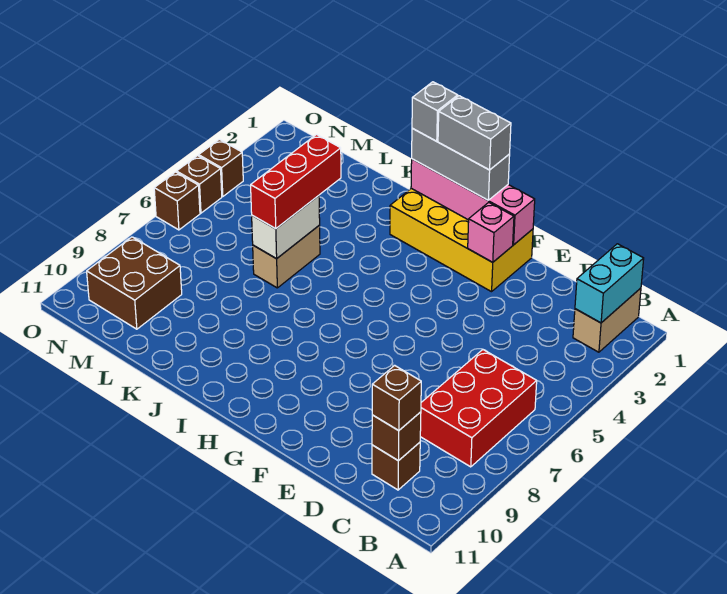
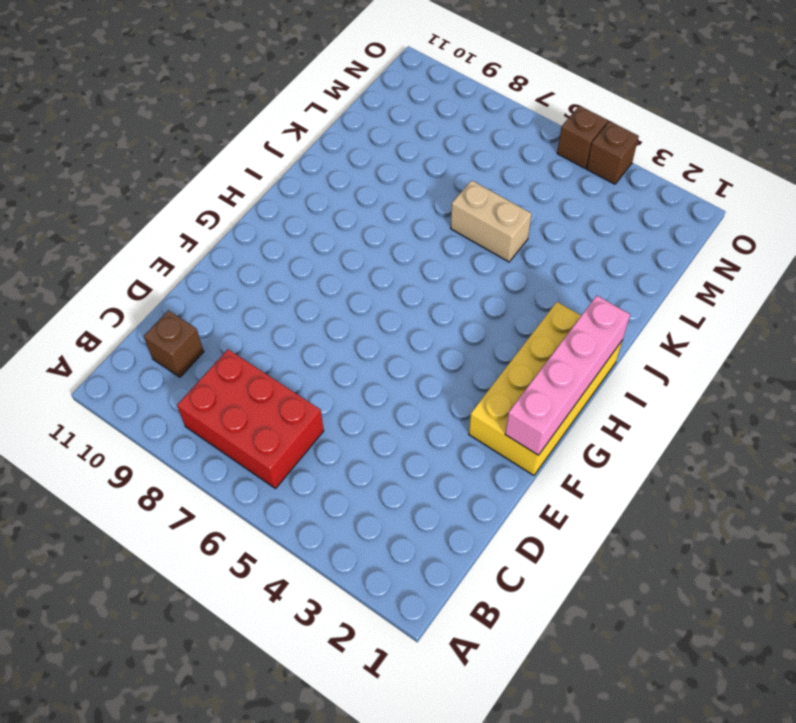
none -> tan brick B1:B2 level 1
none -> brown brick M9:N10 level 1
none -> brown brick O6 level 1

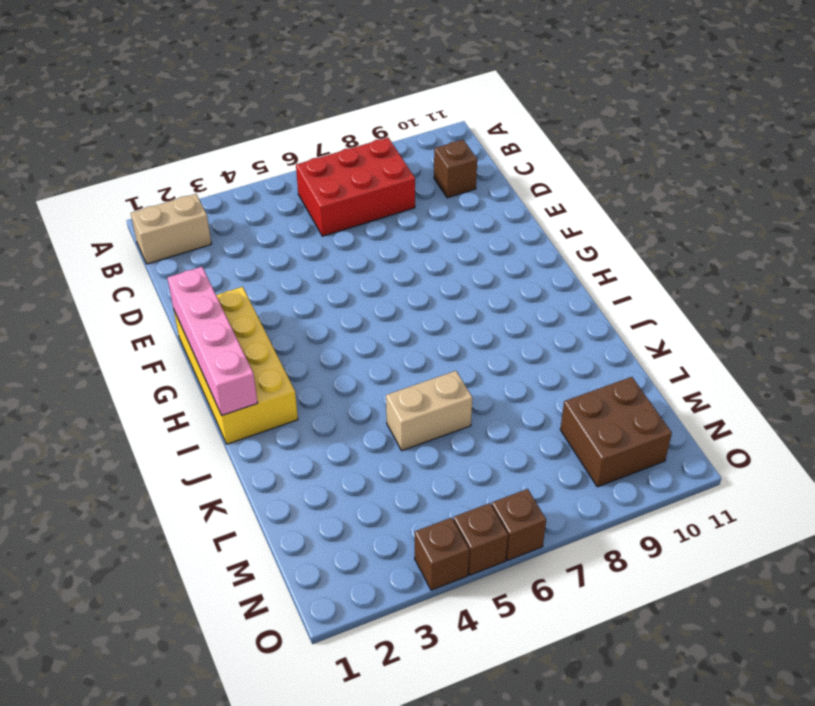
none -> cyan brick B1:B2 level 2
none -> brown brick C10 level 2
none -> pink brick F2 level 2

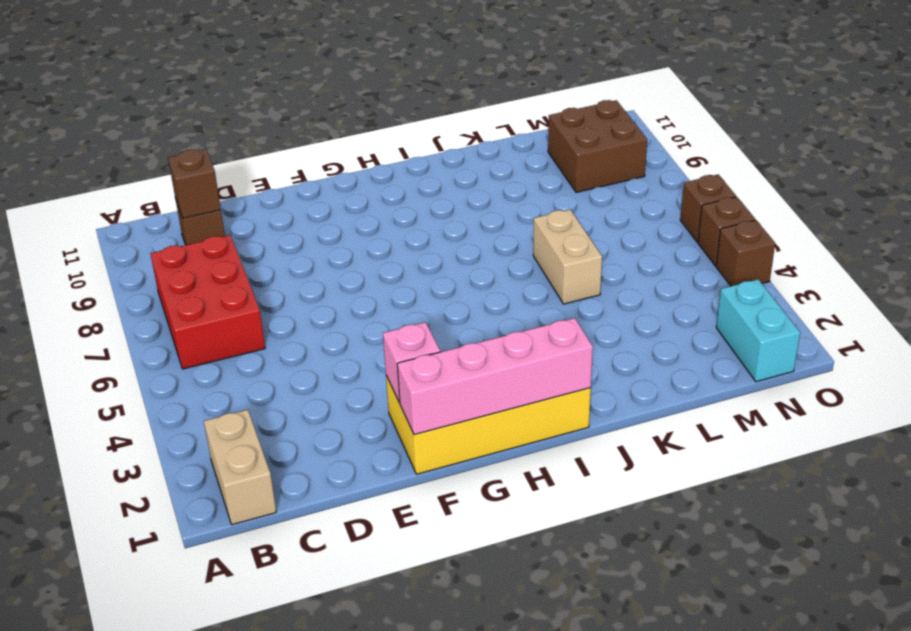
cyan brick N1:N2 level 1 -> cyan brick B1:B2 level 2
none -> white brick K5:K6 level 2
none -> brown brick C10 level 3
none -> grey brick G1:I1 level 3

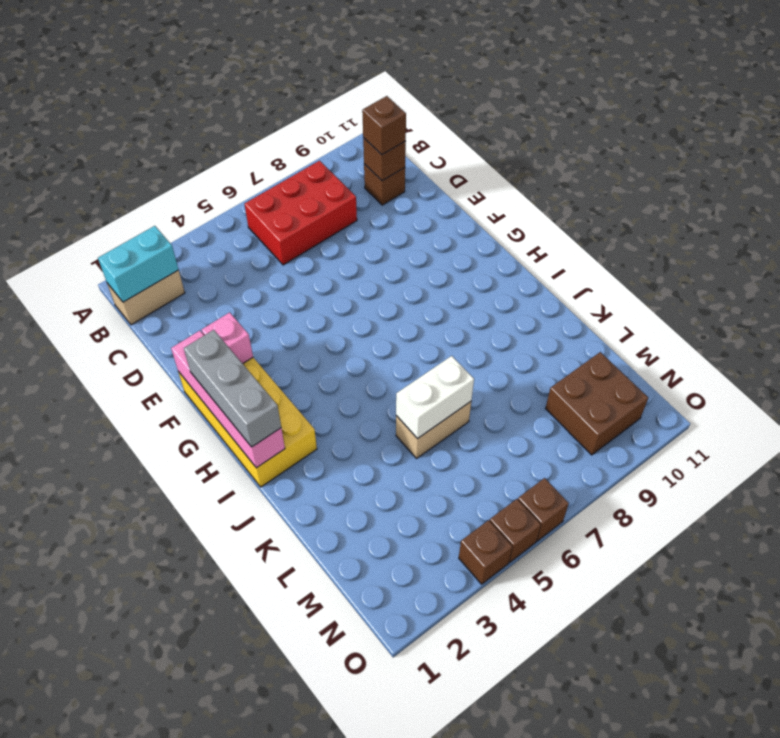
none -> red brick K4:K6 level 3
none -> grey brick G1:H1 level 4
none -> grey brick I1 level 4

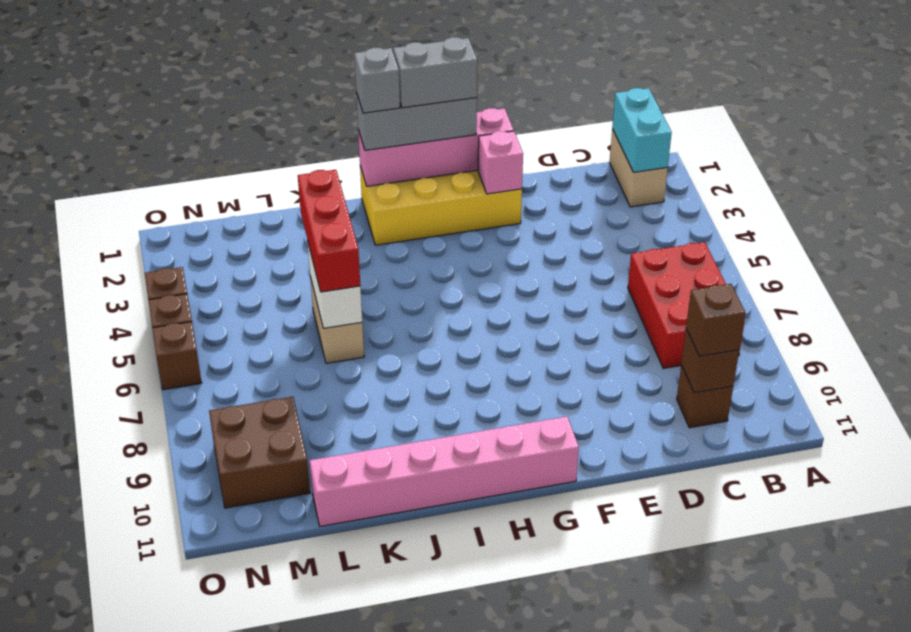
pink brick G11:L11 level 1 -> none

